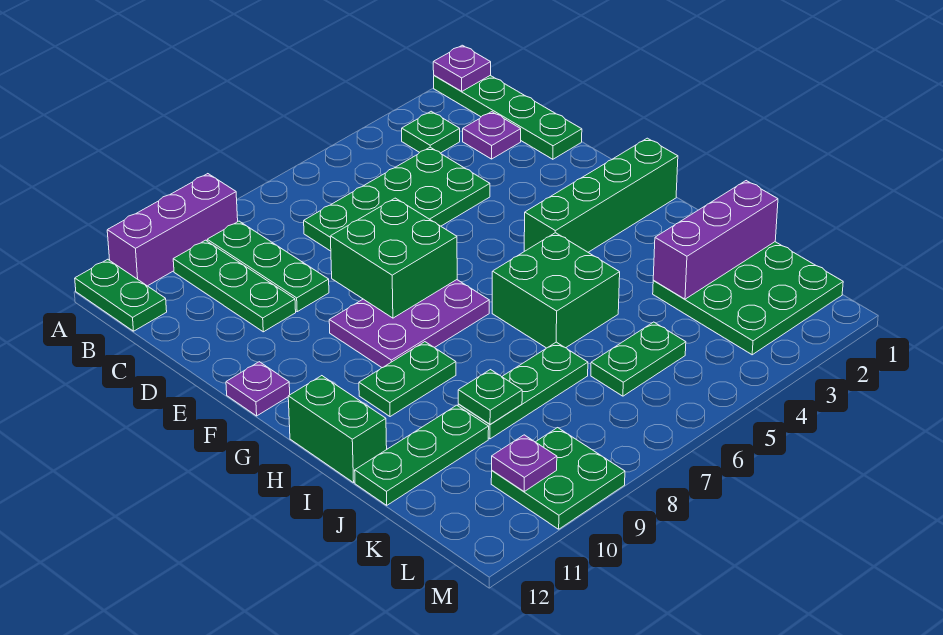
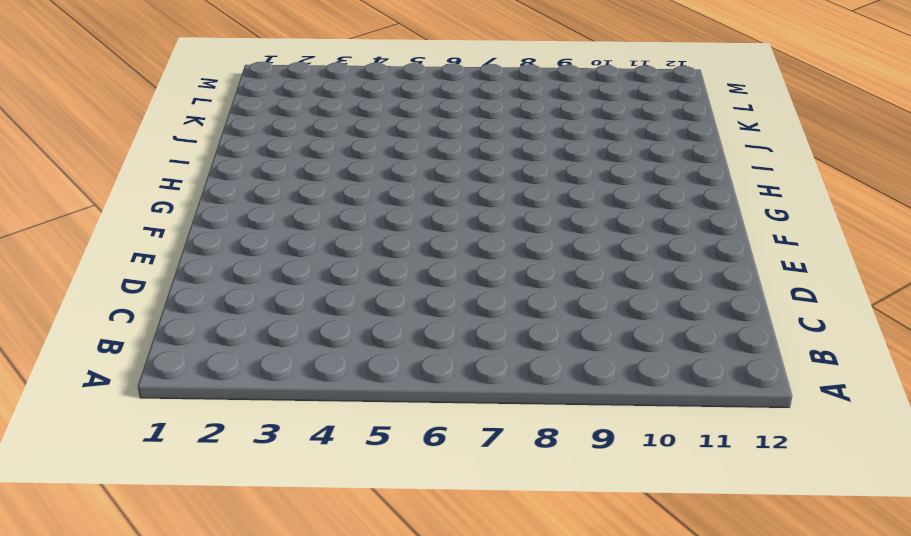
none -> green plate A1:D1 level 1
none -> purple brick A9:A11 level 1
none -> green plate A12:B12 level 1

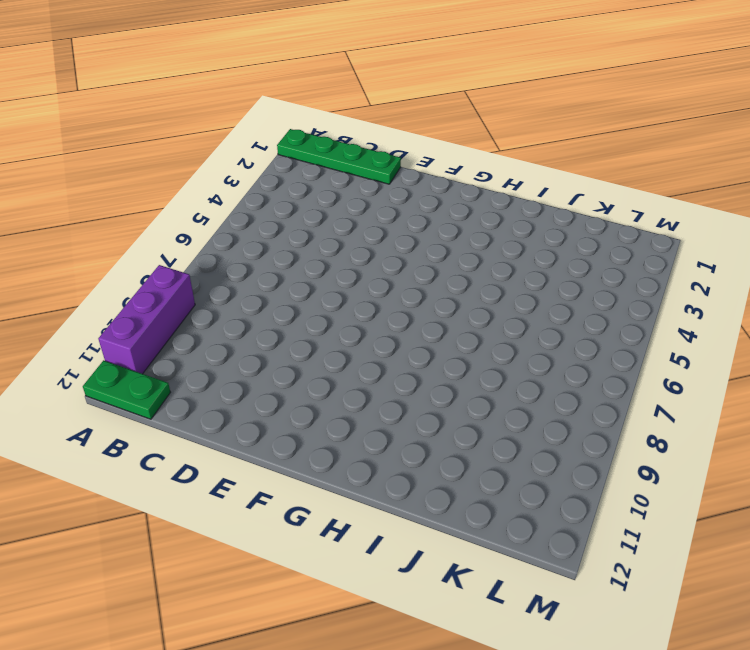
none -> green plate B3 level 1
none -> green plate B9:D9 level 1
none -> green plate B10:D10 level 1

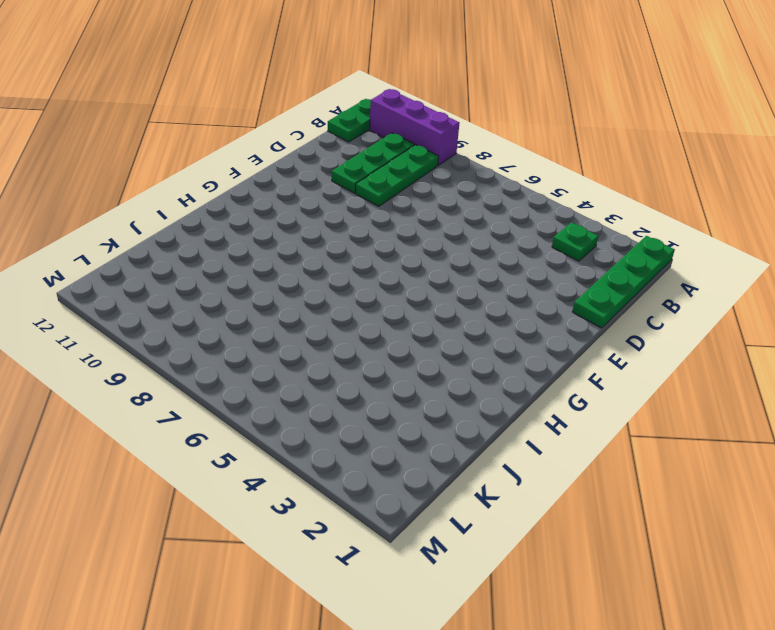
none -> purple plate C2 level 1
none -> green plate C4:D7 level 1
none -> purple plate F7:G9 level 1

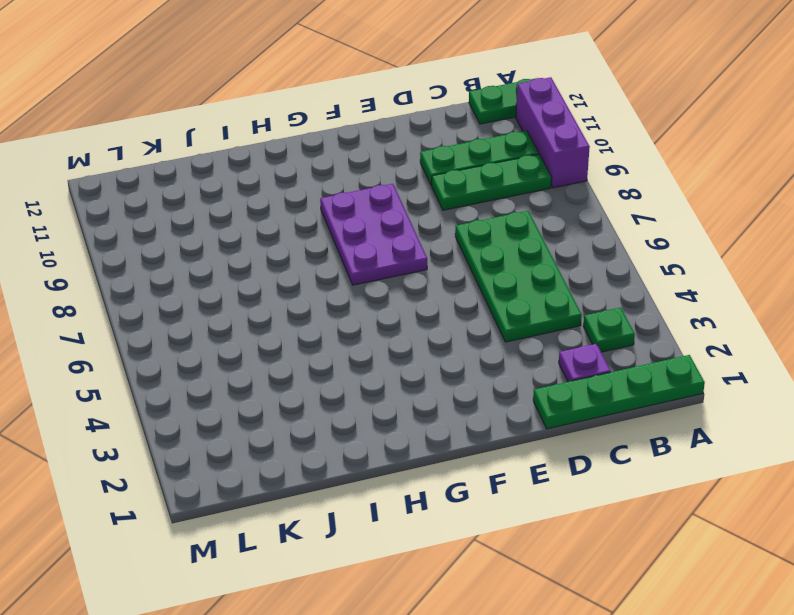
none -> purple plate F12 level 1
none -> green brick G1:G4 level 1
none -> green brick H5:I6 level 1

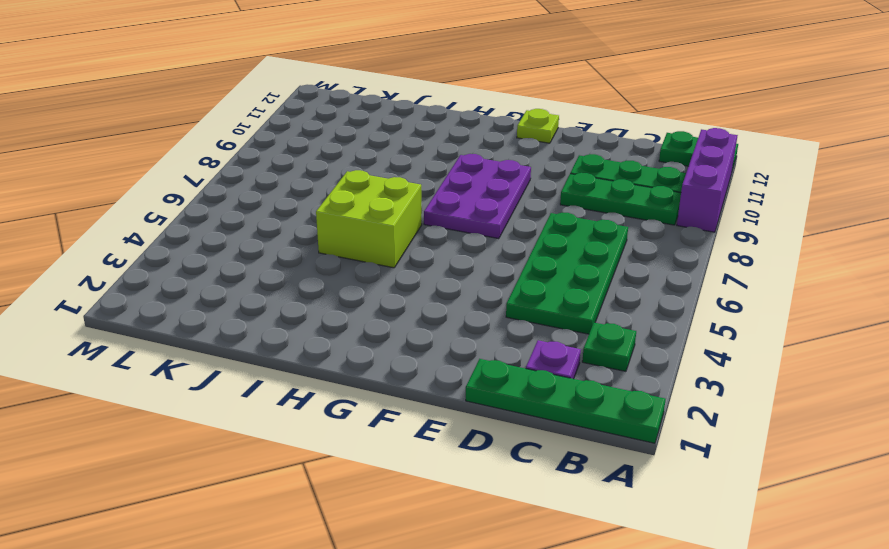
lime plate F12 level 1 -> purple plate F12 level 1
lime brick H5:I6 level 1 -> green brick H5:I6 level 1
none -> green brick G1:G4 level 1
none -> green plate H9:H10 level 1
none -> green brick H12:I12 level 1

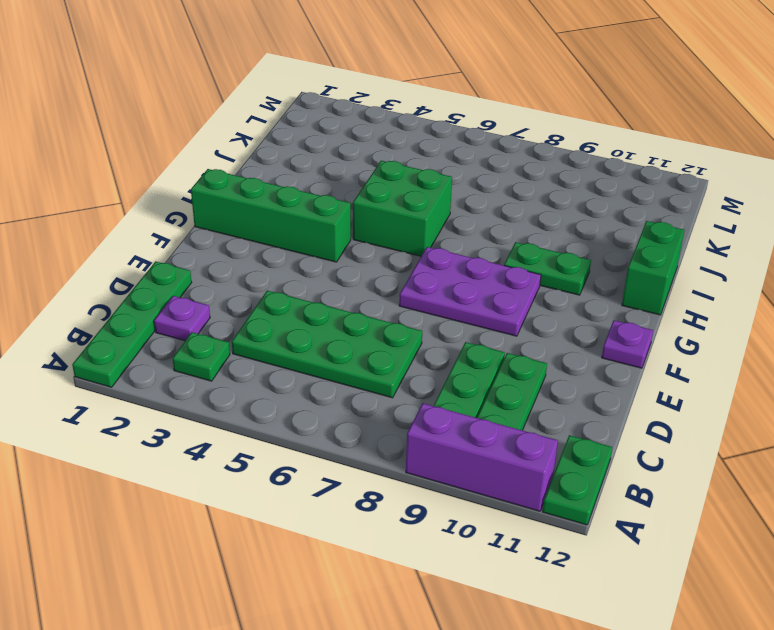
none -> green plate J1:L3 level 1
none -> green plate J7:J9 level 1
none -> green plate J10:J12 level 1

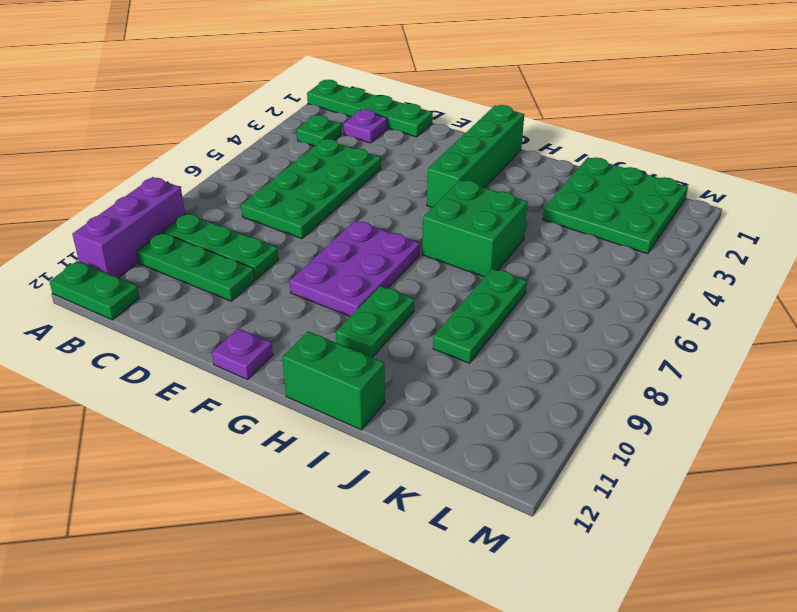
none -> green plate J10:J12 level 1
none -> green plate K5:K6 level 1
none -> green plate L9:M10 level 1

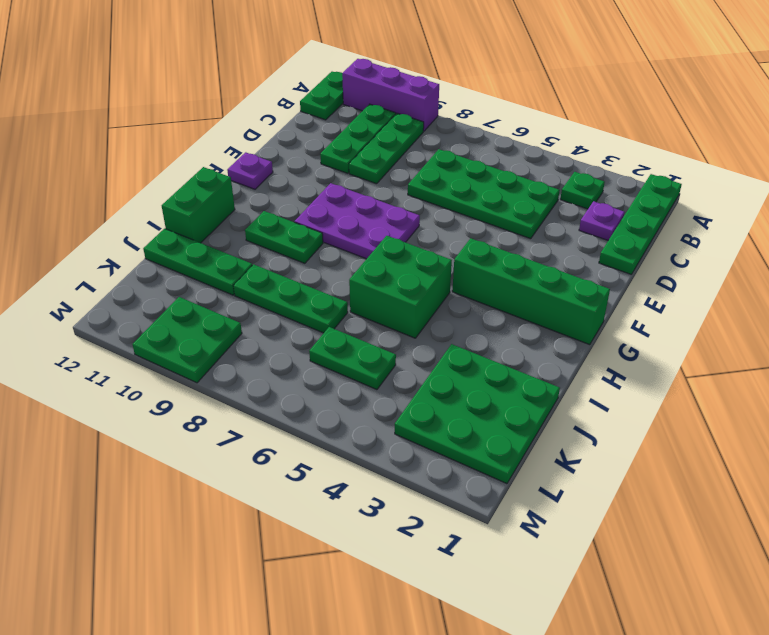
none -> purple plate A1 level 2
none -> green brick E7:F8 level 2
none -> purple brick J1:J3 level 2

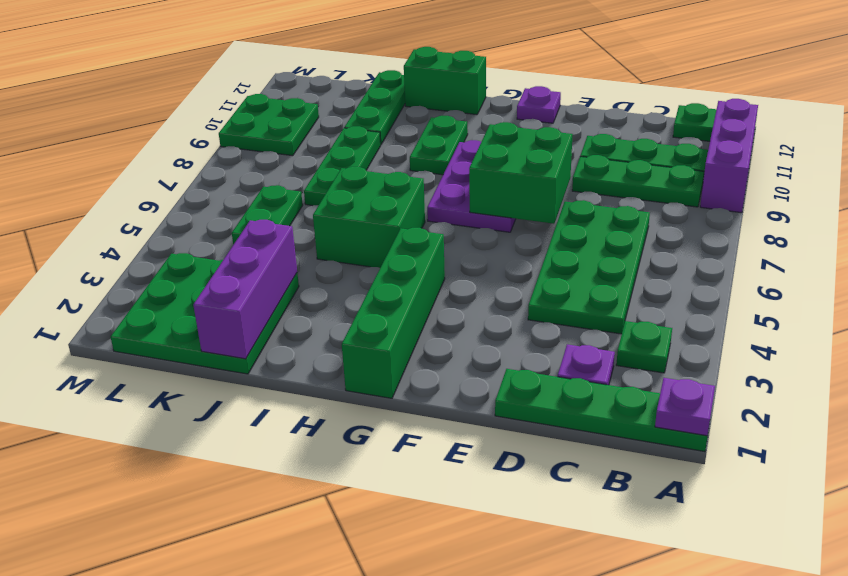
none -> green plate J9 level 2
none -> purple plate L10 level 2

